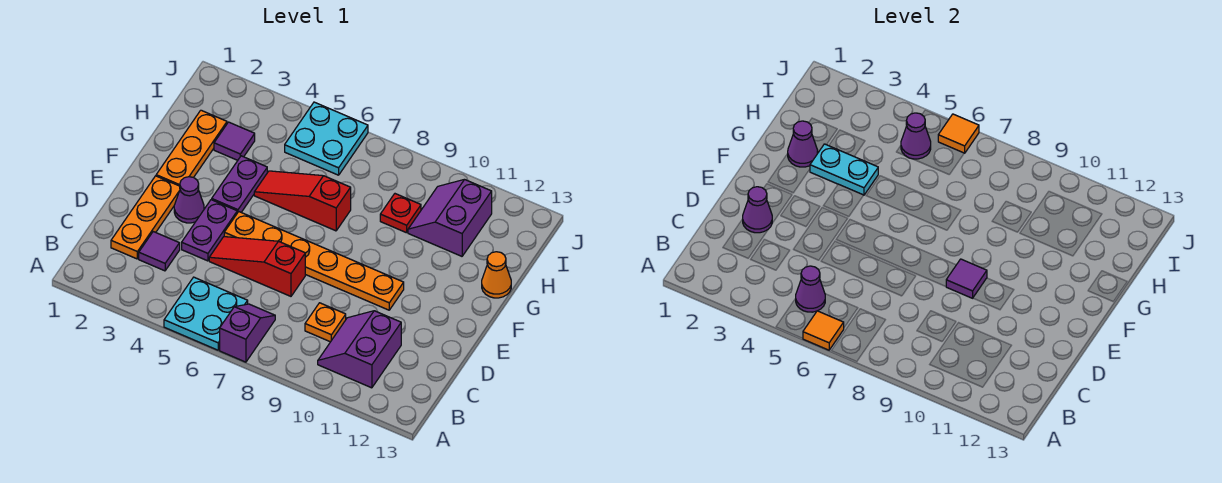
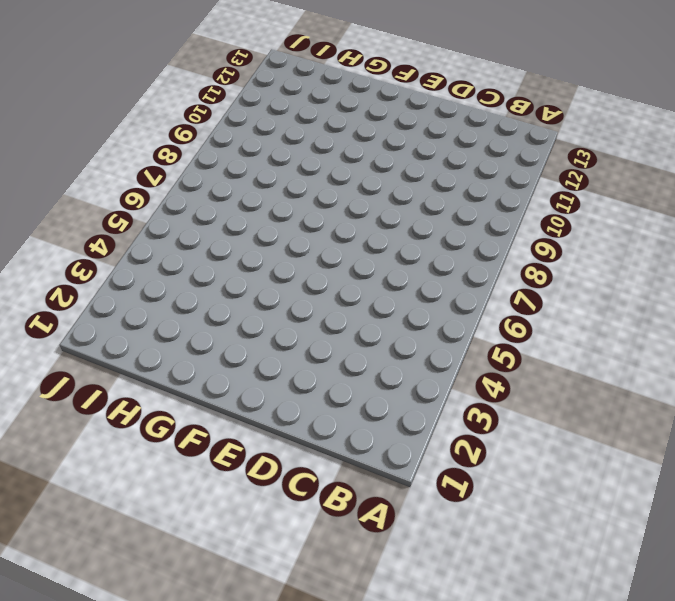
none -> cyan plate A5:B6 level 1
none -> purple slope A7:B7 level 1 top A
none -> purple slope B10:C11 level 1 top 11

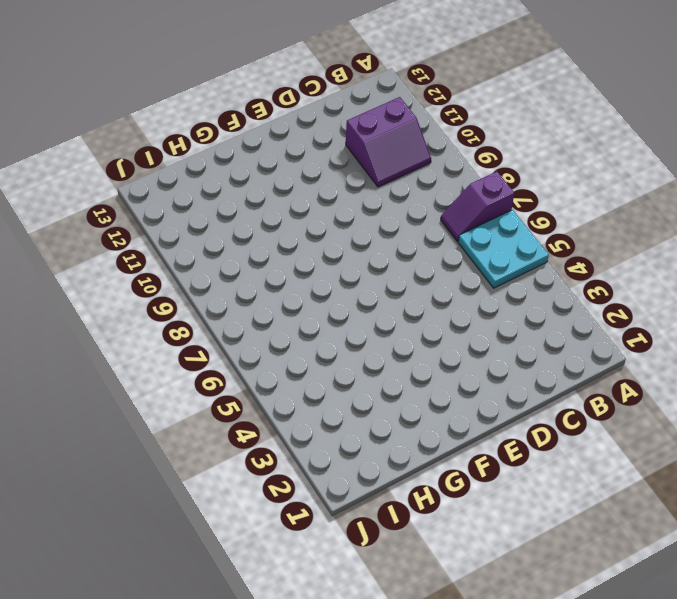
none -> orange plate C2:E2 level 1
none -> purple tile C3 level 1
none -> orange plate C9 level 1

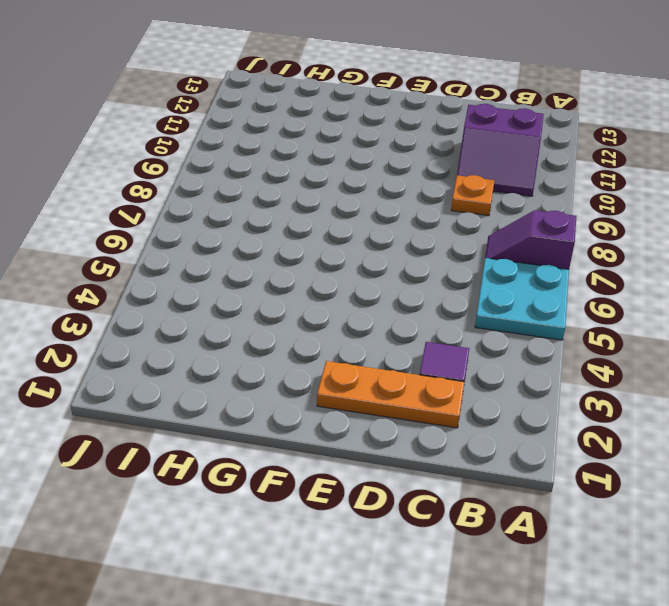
none -> purple plate D4:E4 level 1
none -> red slope D5:D7 level 1 top 7
none -> purple cone E3 level 1

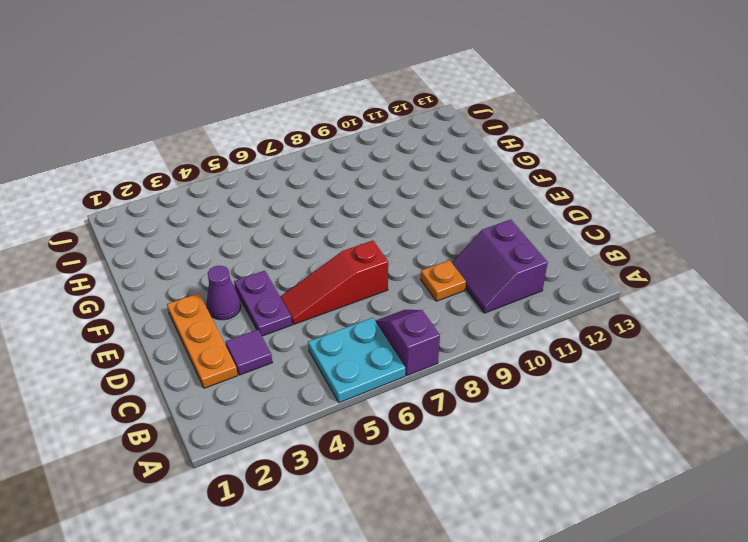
none -> orange plate E5:E10 level 1
none -> orange plate F2:H2 level 1
none -> purple plate F4:G4 level 1

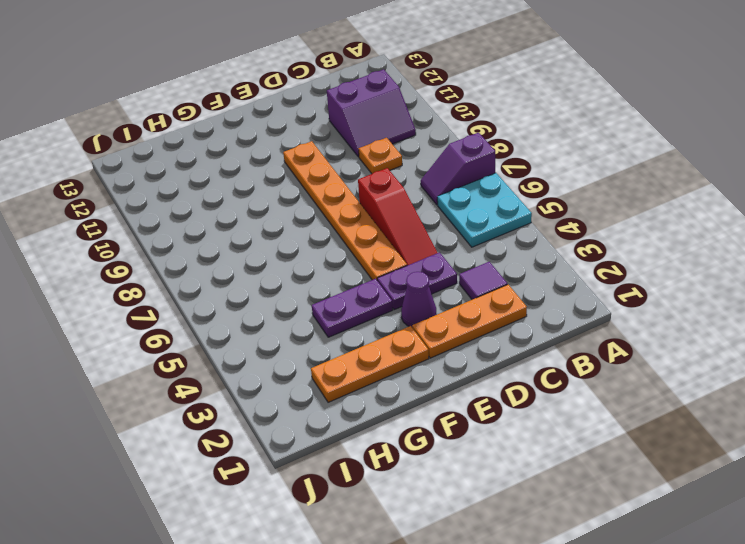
none -> red slope G5:G7 level 1 top 7
none -> orange cone G13 level 1
none -> purple tile H3 level 1

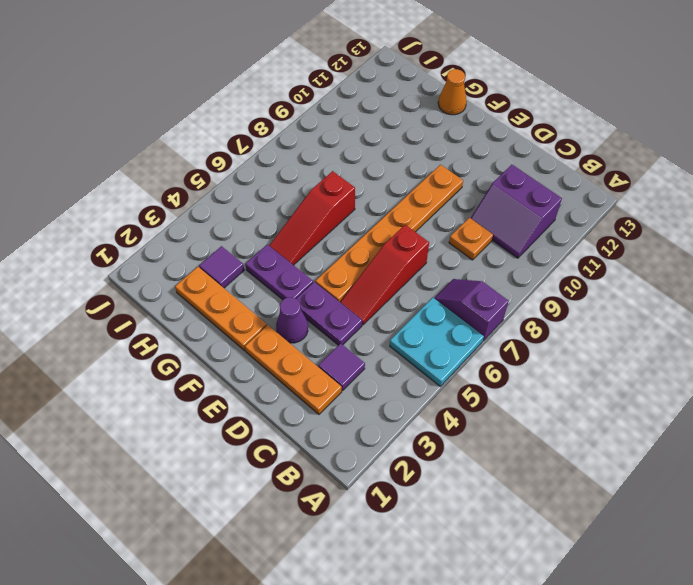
none -> red plate H9 level 1
none -> purple slope H10:I11 level 1 top 11
none -> cyan plate I5:J6 level 1

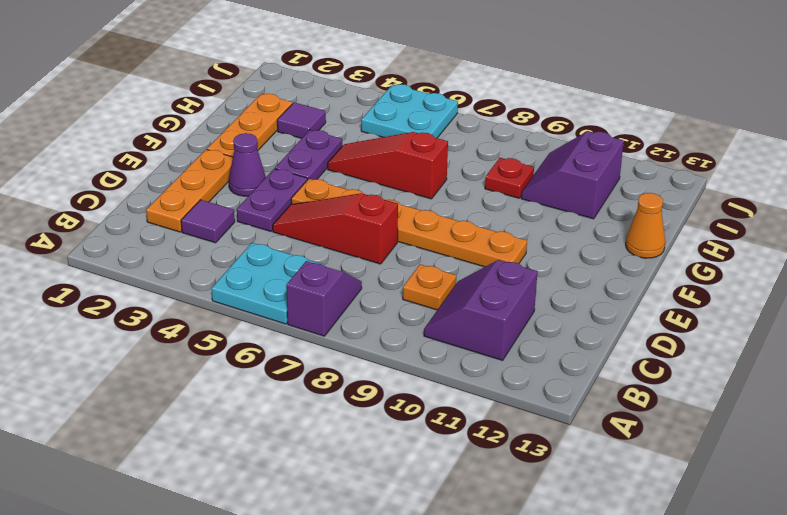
none -> orange tile A6 level 2
none -> purple cone B5 level 2
none -> purple cone D2 level 2

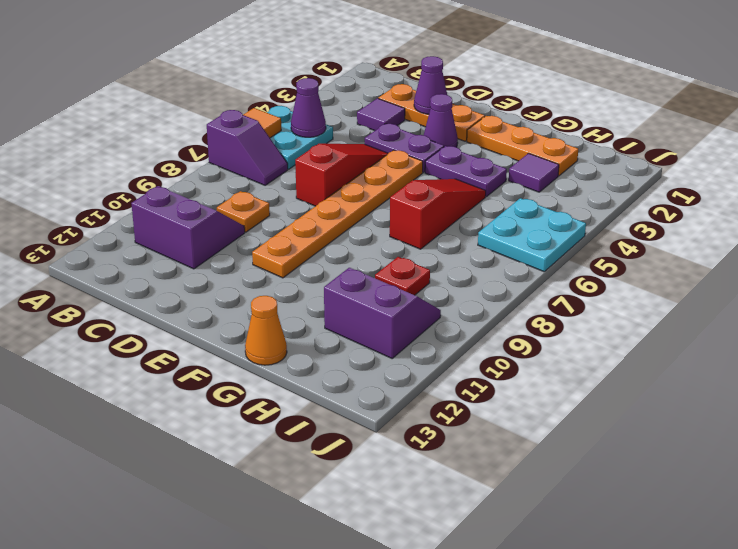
none -> purple tile E9 level 2
none -> purple cone G2 level 2
none -> cyan plate G3:G4 level 2

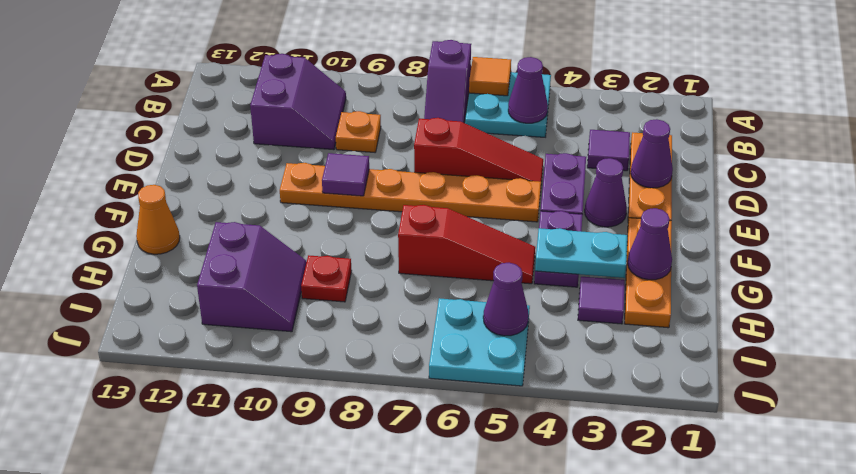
none -> orange tile J6 level 2

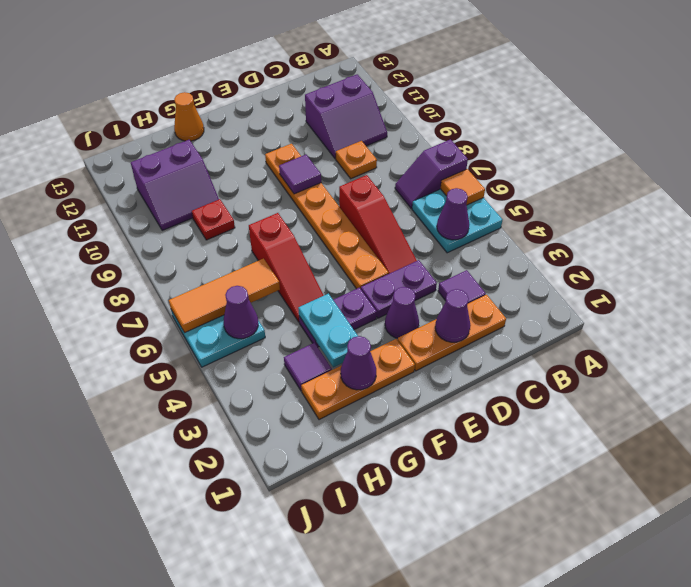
orange tile H6:J6 level 2 -> orange tile J6 level 2

